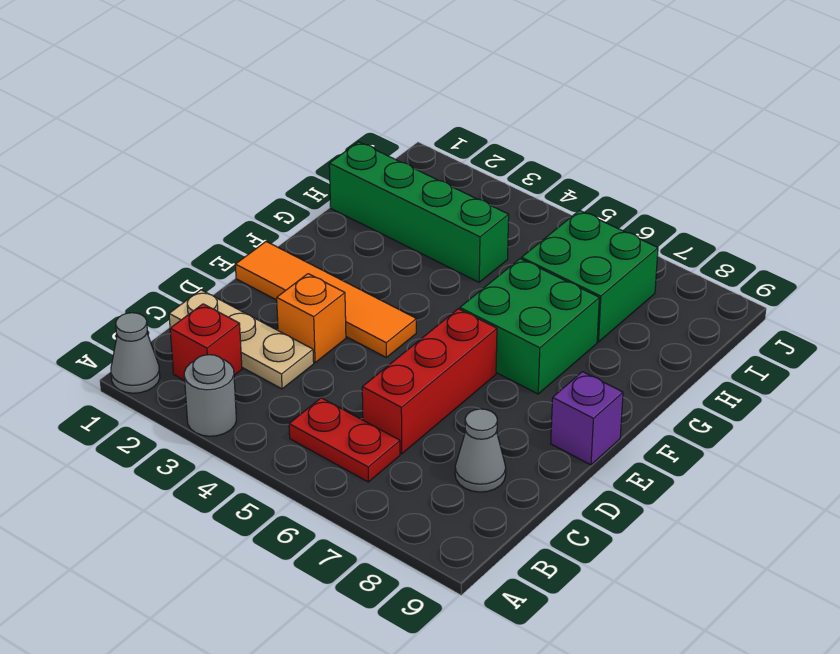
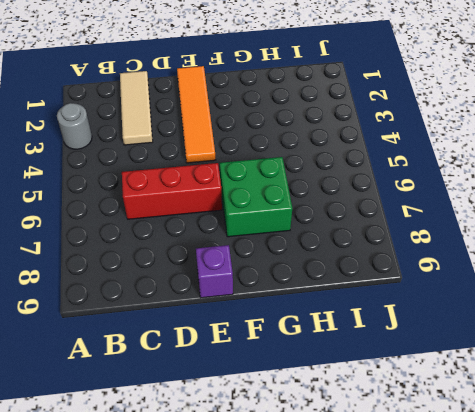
tan tile C1:C3 level 1 -> tan plate C1:C3 level 1
none -> grey cone A1 level 1
none -> red brick B2 level 1
none -> red plate B5:B6 level 1

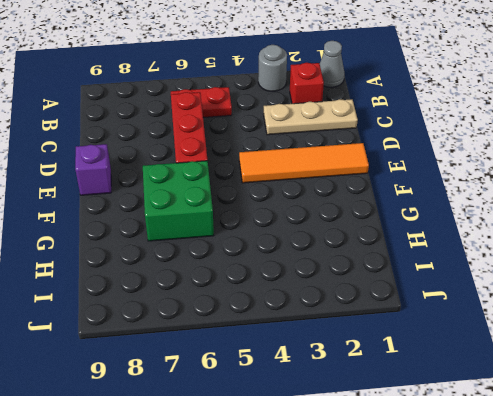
none -> grey cone C8 level 1
none -> orange brick D3 level 1
none -> green brick H1:H4 level 1

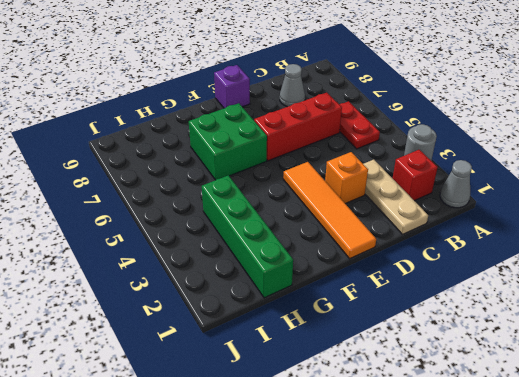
none -> green brick H6:I7 level 1

